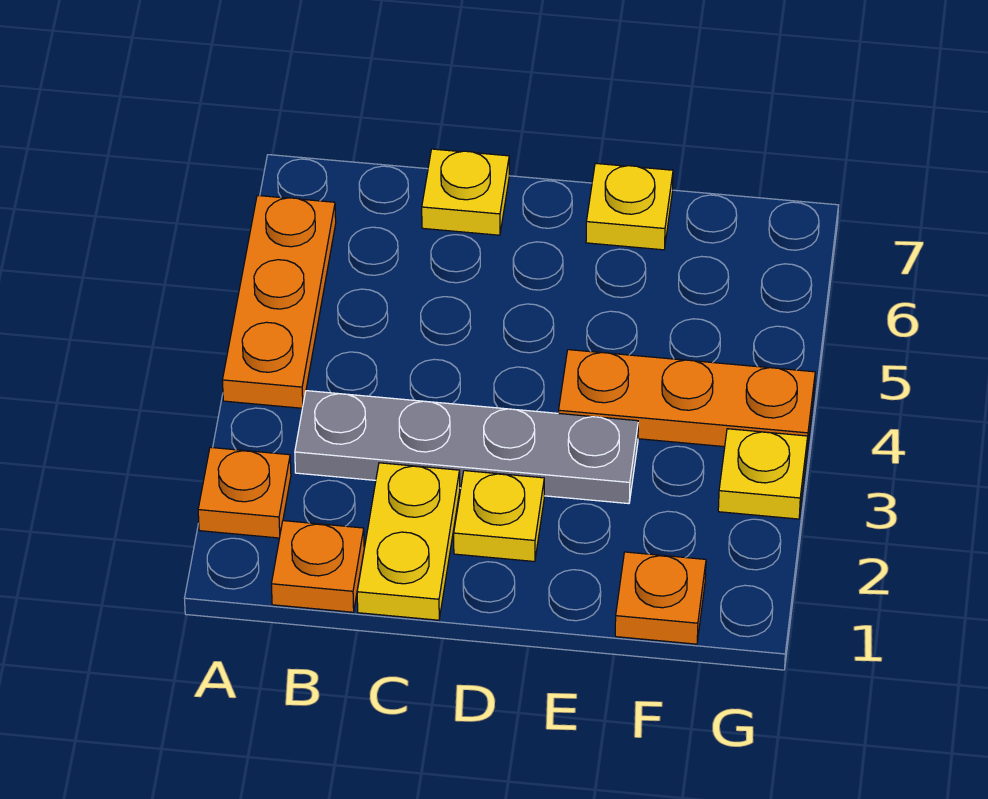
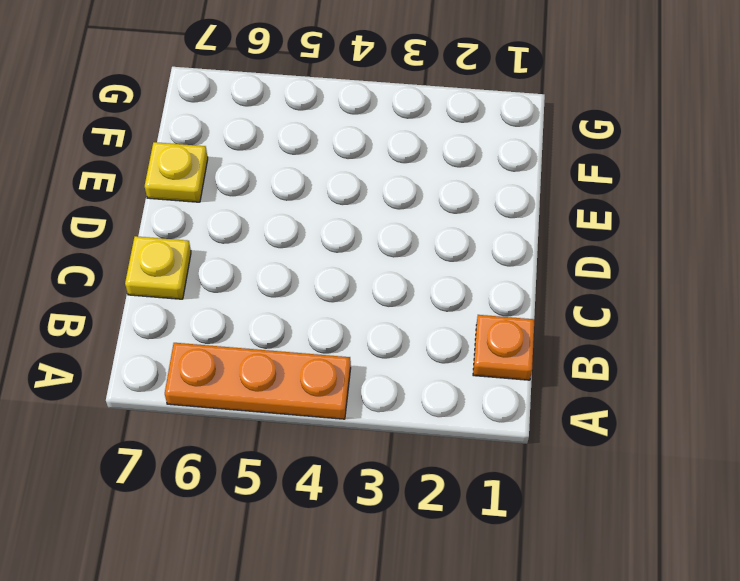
none -> orange plate A2 level 1
none -> grey plate B3:E3 level 1

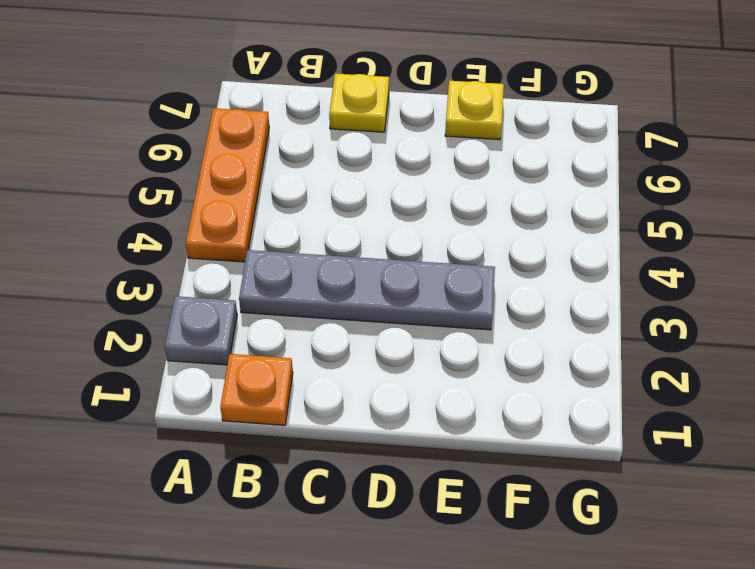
grey plate A2 level 1 -> orange plate A2 level 1
none -> yellow plate C1:C2 level 1
none -> yellow plate D2 level 1

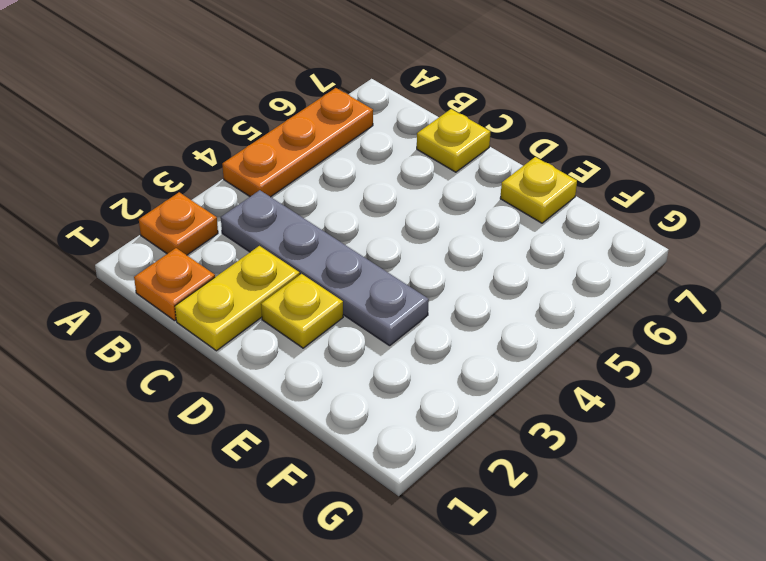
none -> orange plate E4:G4 level 1
none -> orange plate F1 level 1

